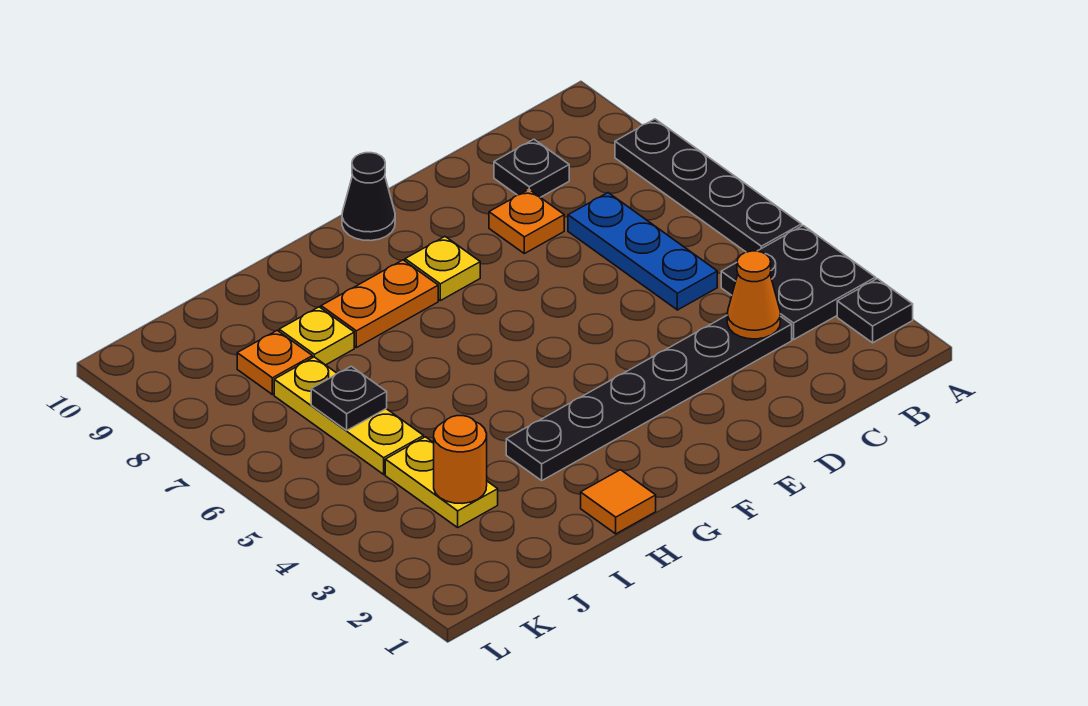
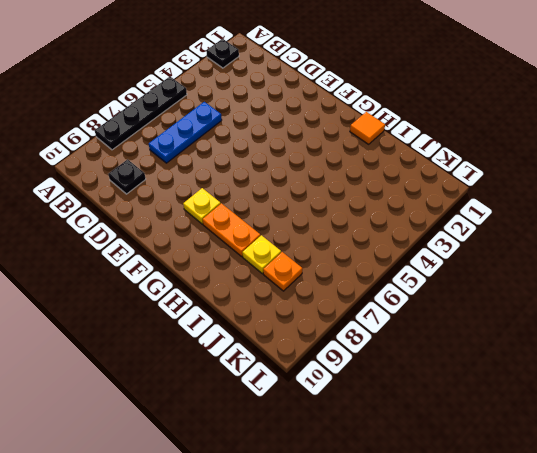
none -> black plate A3:B4 level 1
none -> black plate C3:H3 level 1
none -> orange plate D8 level 1

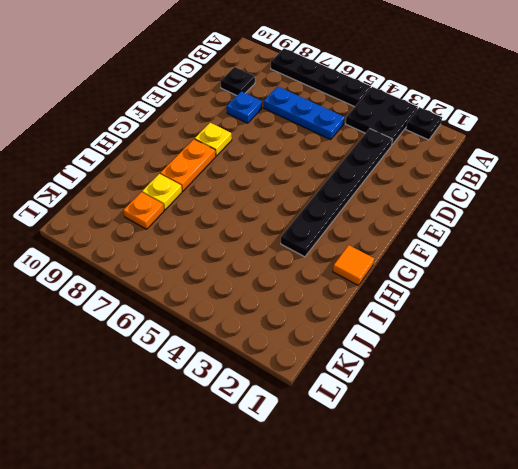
blue plate D8 level 1 -> orange plate D8 level 1
none -> black cone F10 level 1
none -> yellow plate J3:J4 level 1
none -> yellow plate J5:J7 level 1

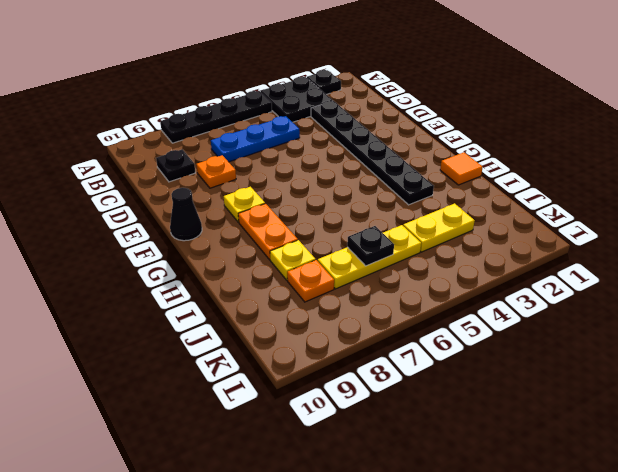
none -> orange cone C3 level 2
none -> orange round brick J3 level 2

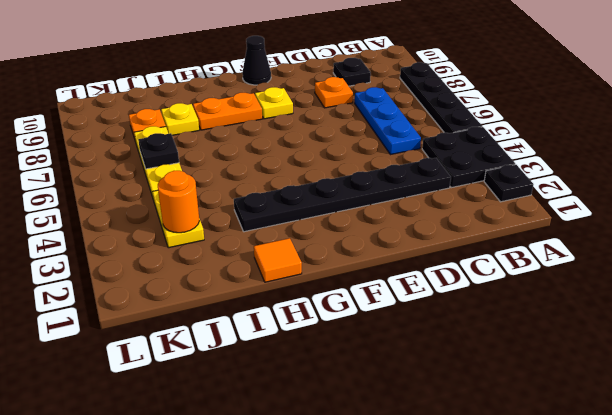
none -> orange cone C3 level 2

